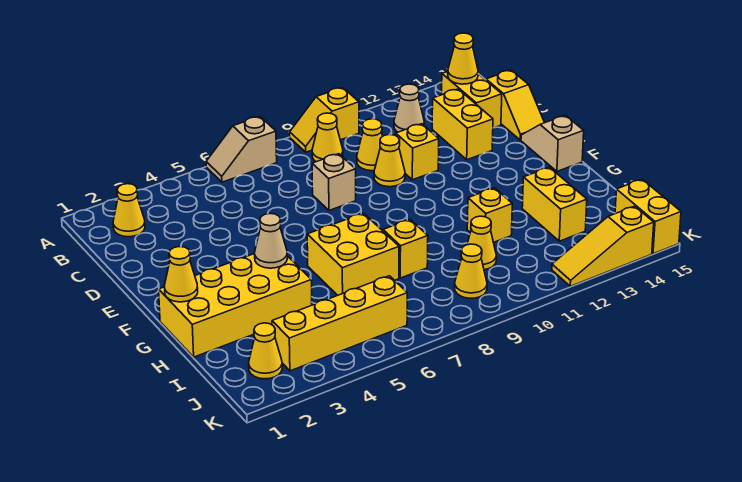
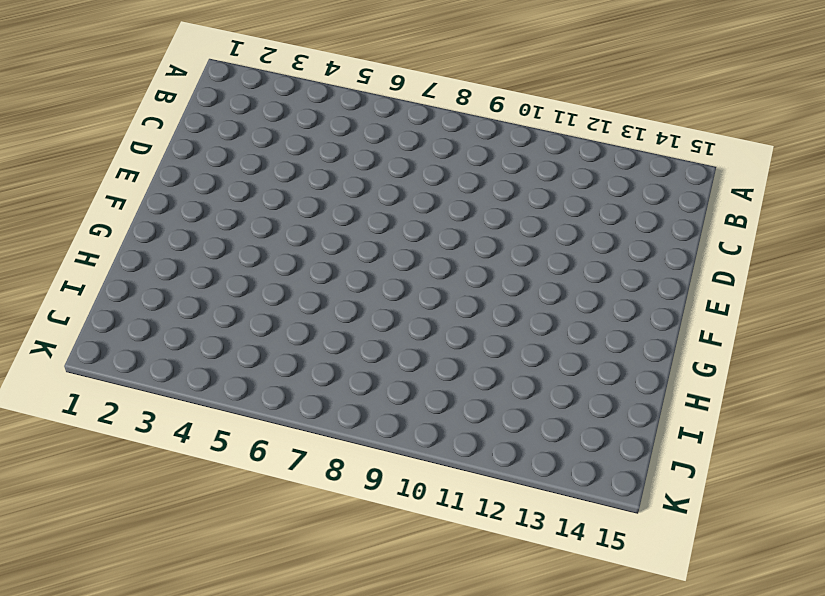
none -> tan slope A6:A7 level 1 top 7
none -> yellow slope A9:A10 level 1 top 10
none -> yellow cone B2 level 1

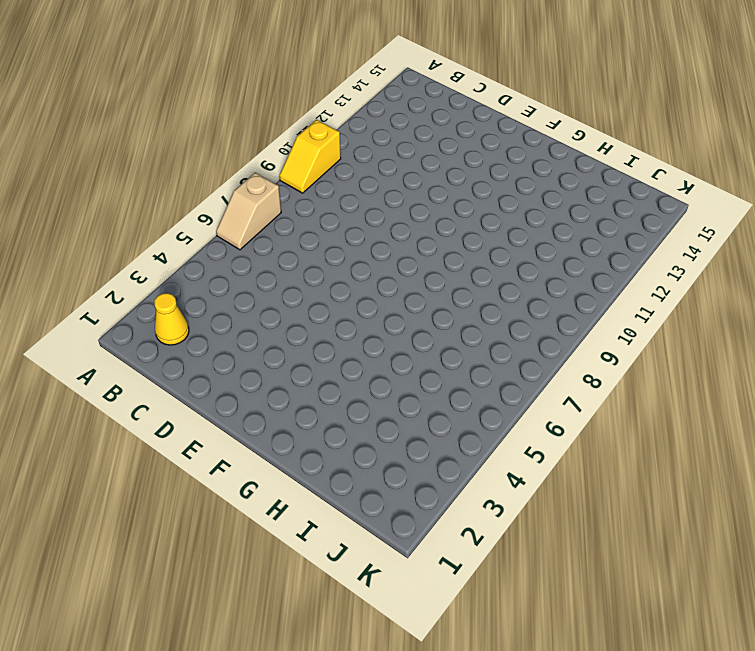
none -> yellow cone B9 level 1
none -> tan cone B12 level 1
none -> yellow brick B14:C14 level 1

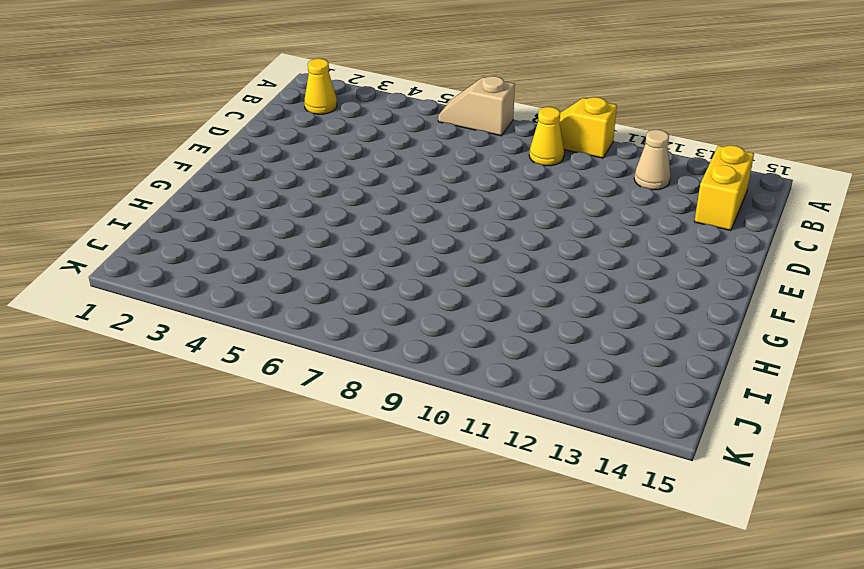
none -> yellow cone C10 level 1
none -> yellow brick C13:D13 level 1
none -> yellow slope C15:D15 level 1 top C

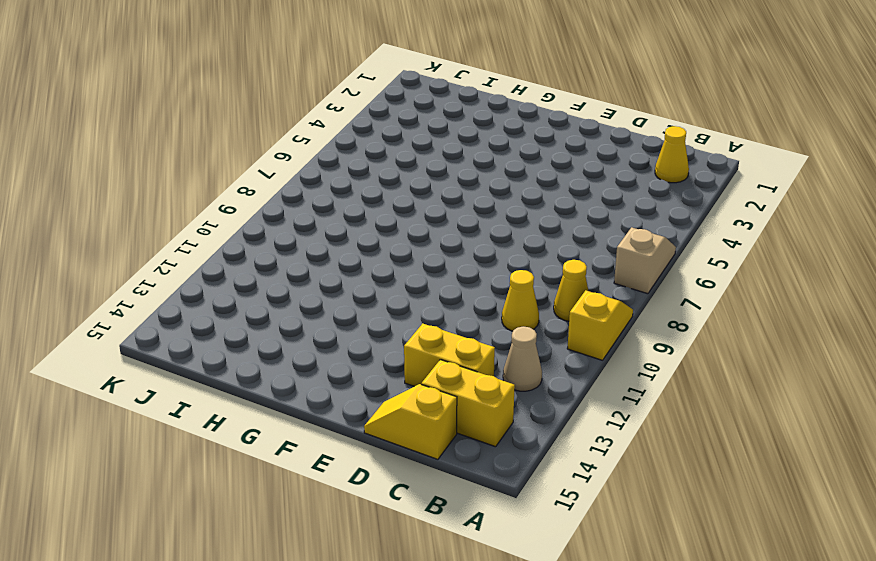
none -> tan brick D8 level 1
none -> yellow cone D10 level 1
none -> yellow brick D11 level 1

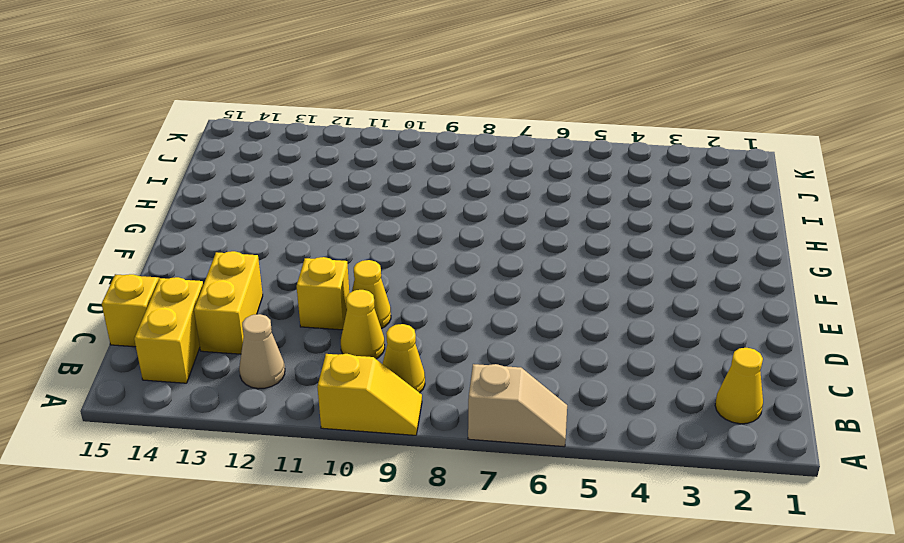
none -> tan brick D8 level 1
none -> tan slope E15:F15 level 1 top F
none -> yellow brick G1:H4 level 1

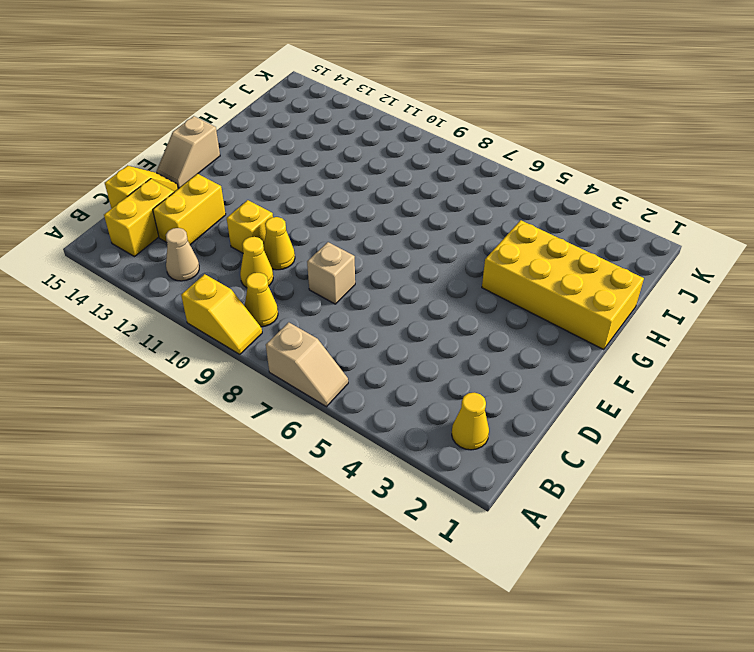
none -> yellow brick G6:H7 level 1
none -> yellow brick H8 level 1
none -> yellow brick H11 level 1

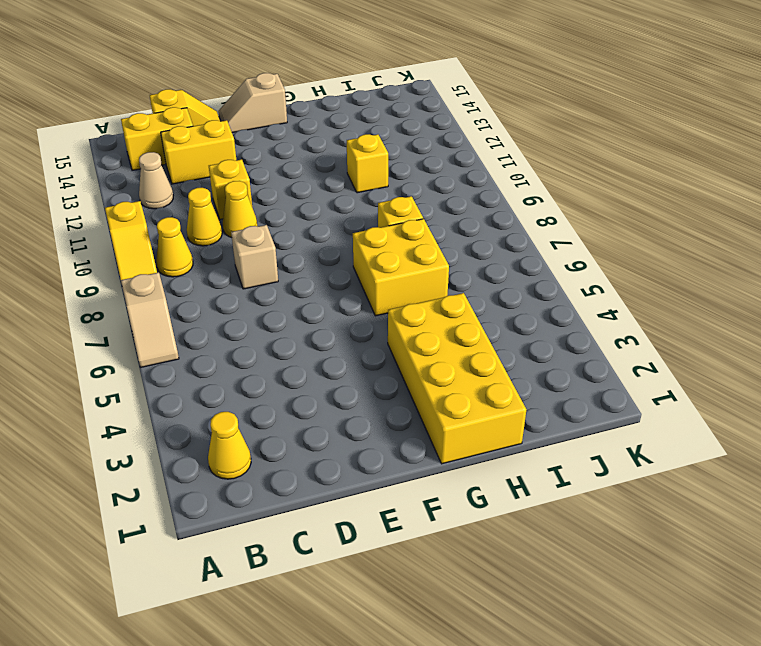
none -> yellow brick H13:I13 level 1
none -> yellow cone I10 level 1
none -> yellow cone J2 level 1

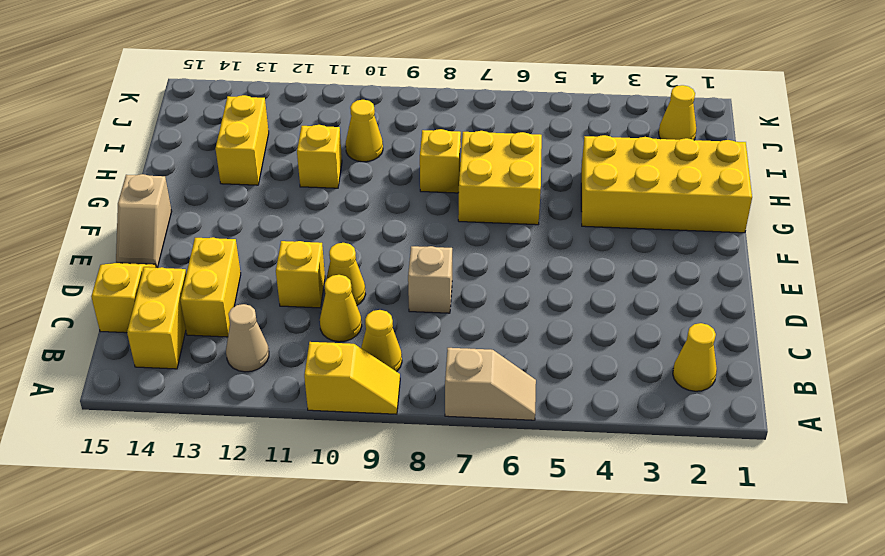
none -> yellow brick J3:J6 level 1
none -> yellow cone J9 level 1
none -> yellow brick J15:K15 level 1

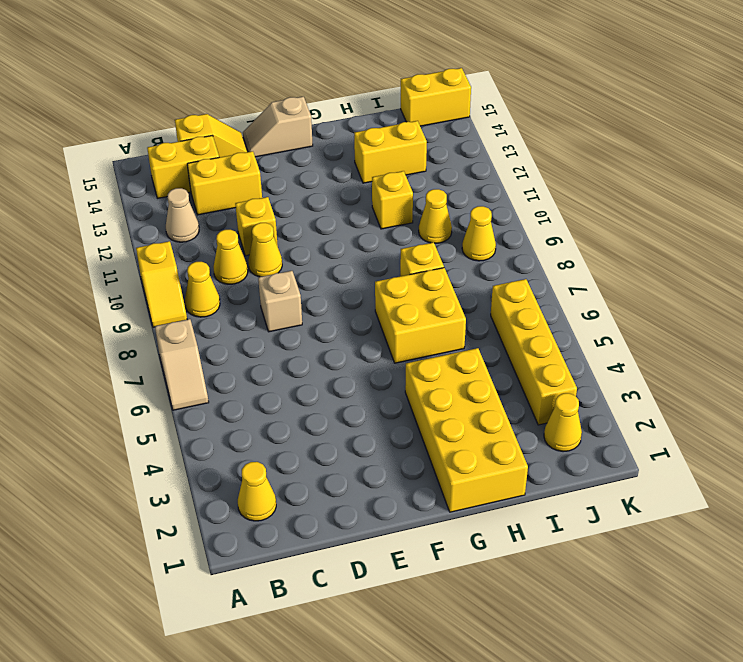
none -> yellow slope K12:K14 level 1 top 14
none -> yellow cone B14 level 2
none -> yellow cone G1 level 2

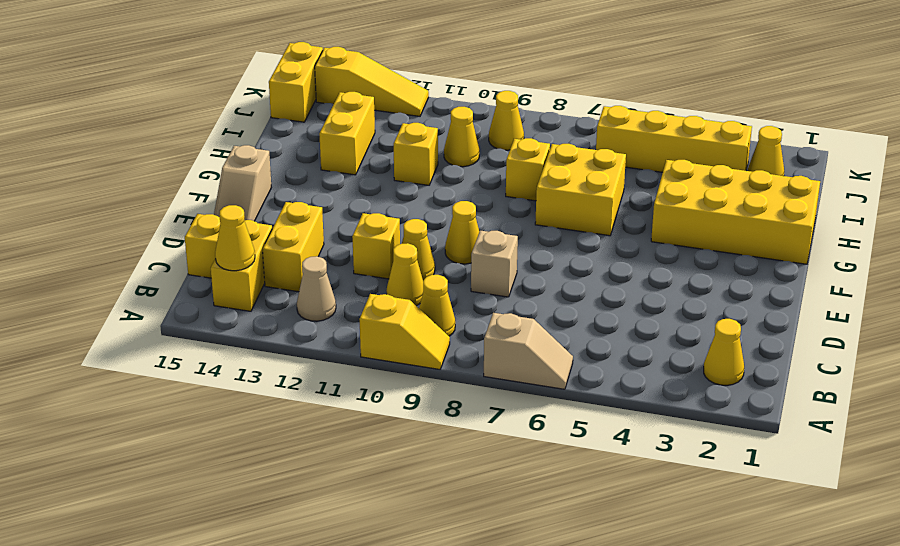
yellow cone E9 level 1 -> yellow cone G1 level 2
none -> tan cone G4 level 2

